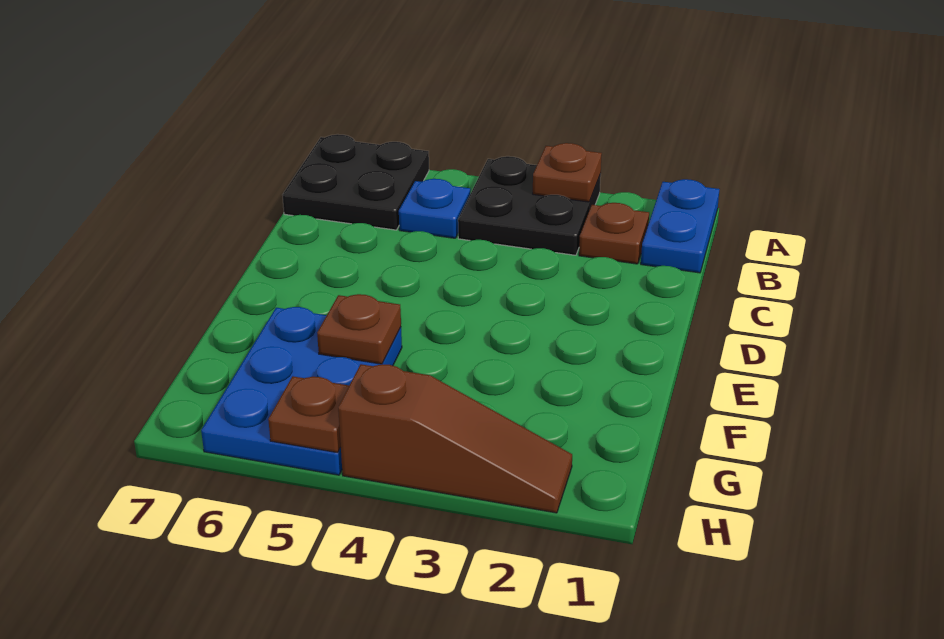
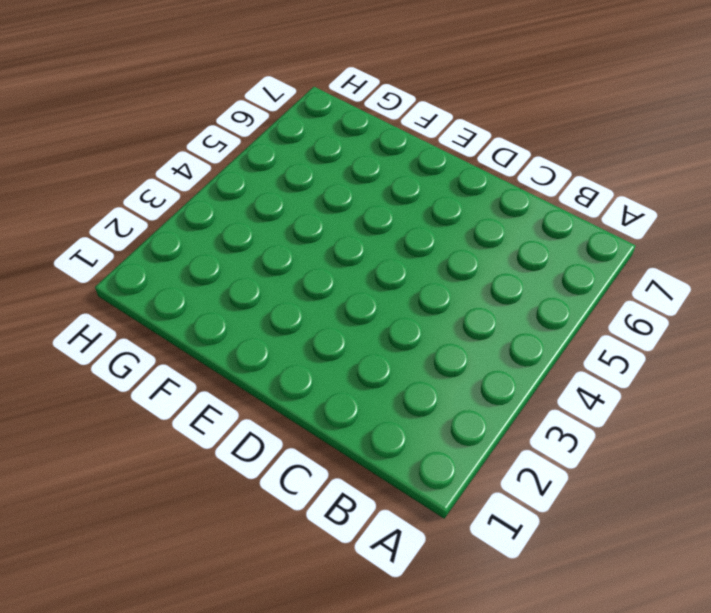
none -> blue plate A1:B1 level 1
none -> black plate A3:B4 level 1

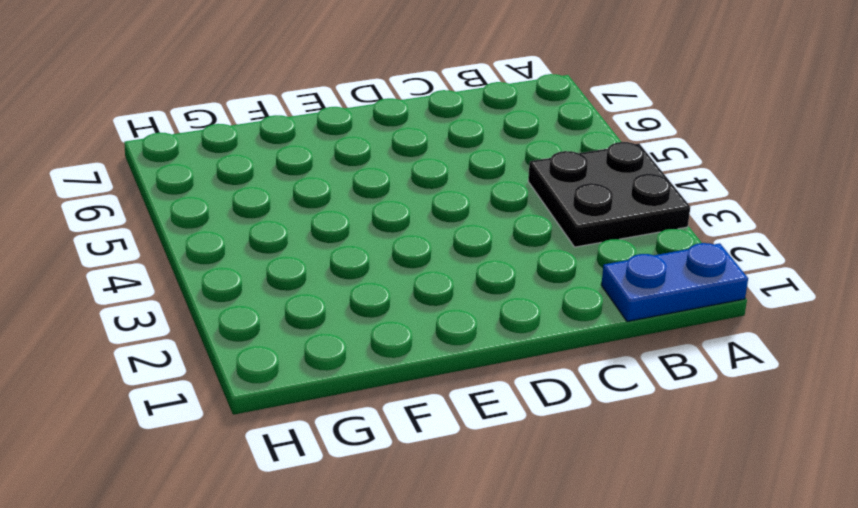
none -> black plate A6:B7 level 1
none -> brown plate B2 level 1

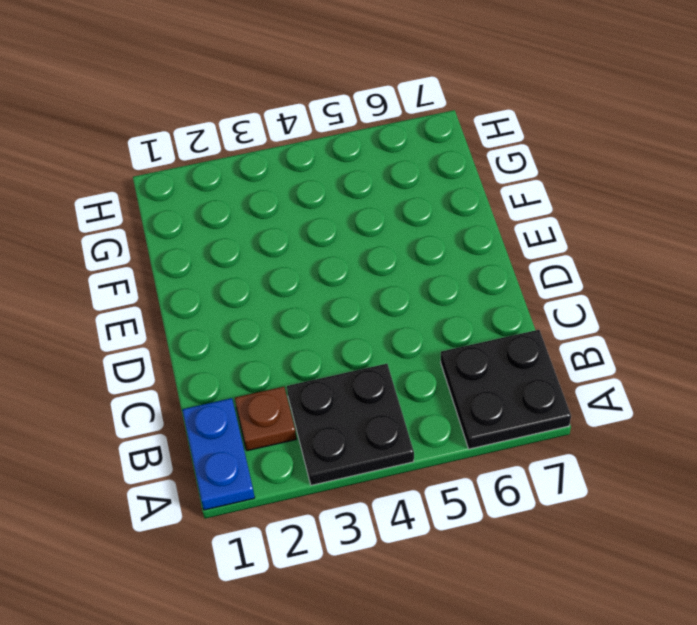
none -> blue plate B5 level 1
none -> blue plate F5:H6 level 1

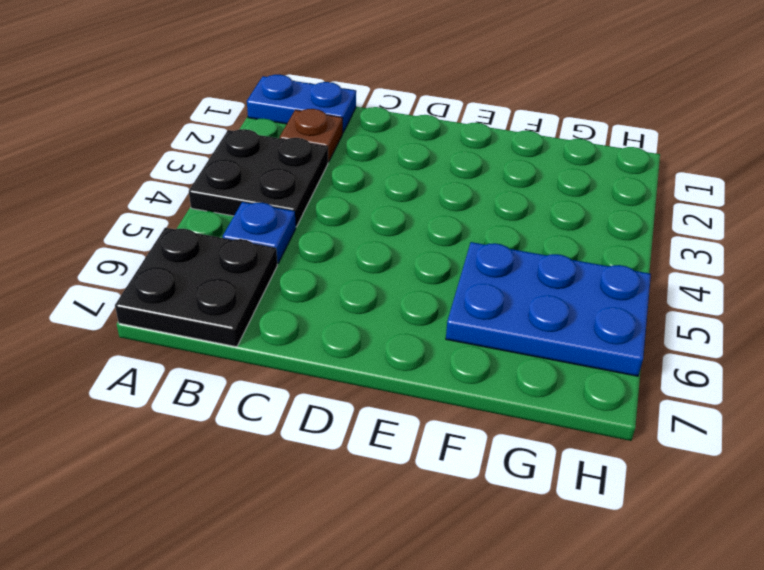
none -> brown slope H2:H4 level 1 top 4
none -> brown plate A3 level 2

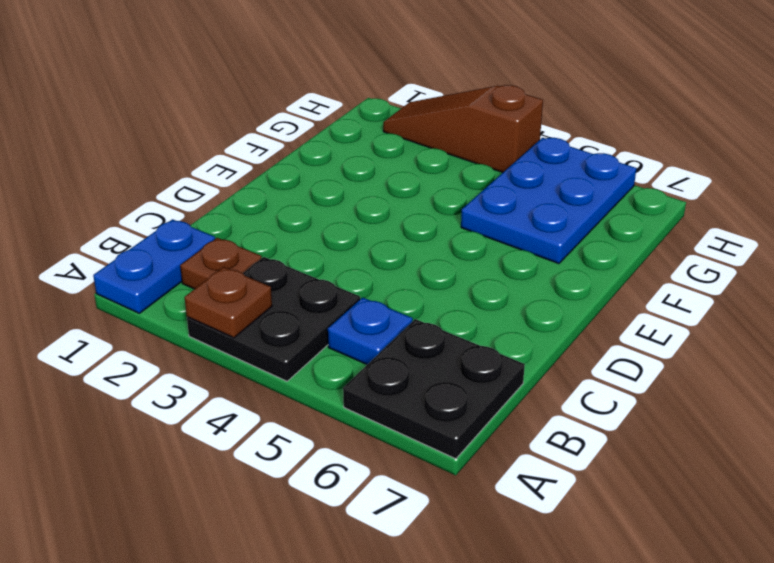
none -> brown plate F5 level 2
none -> brown plate H5 level 2

